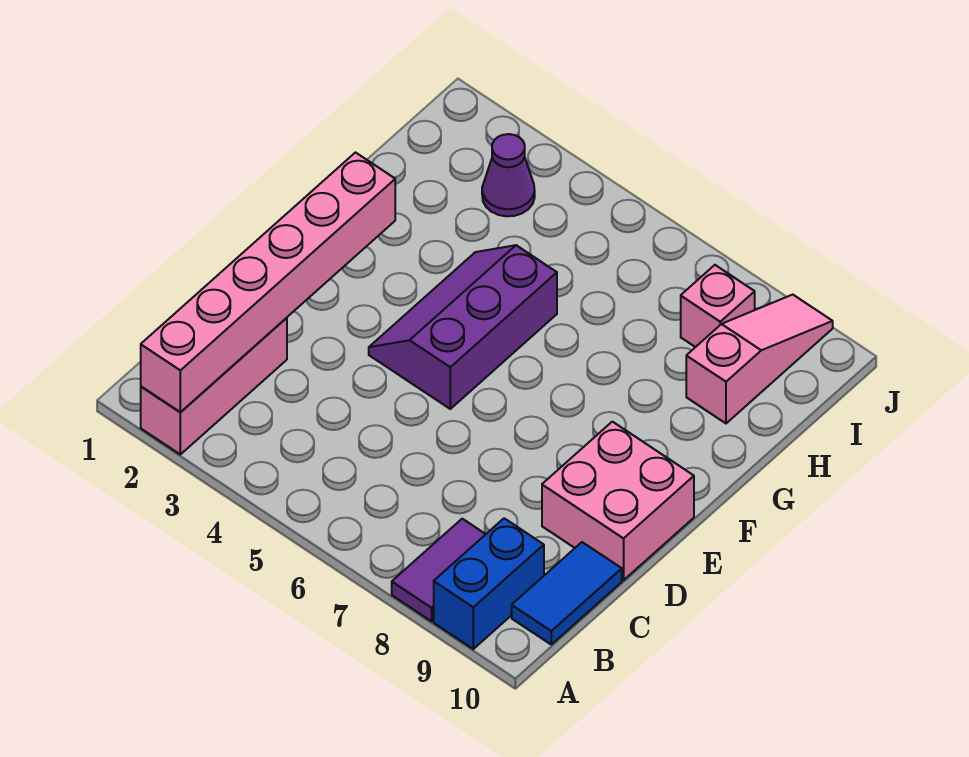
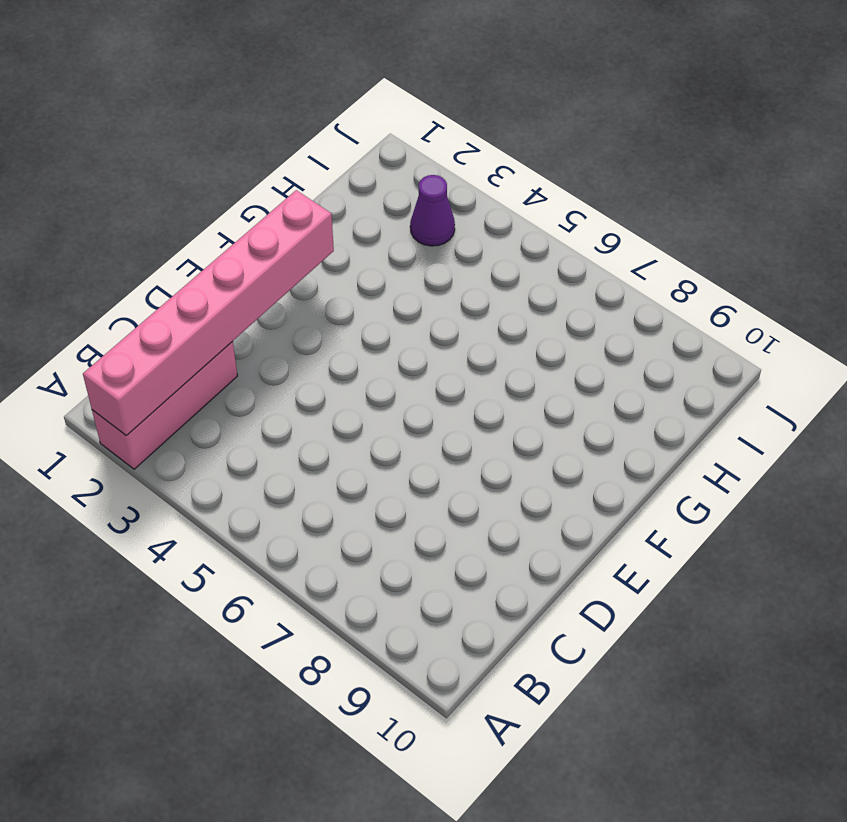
none -> purple tile A8:B8 level 1
none -> blue brick A9:B9 level 1

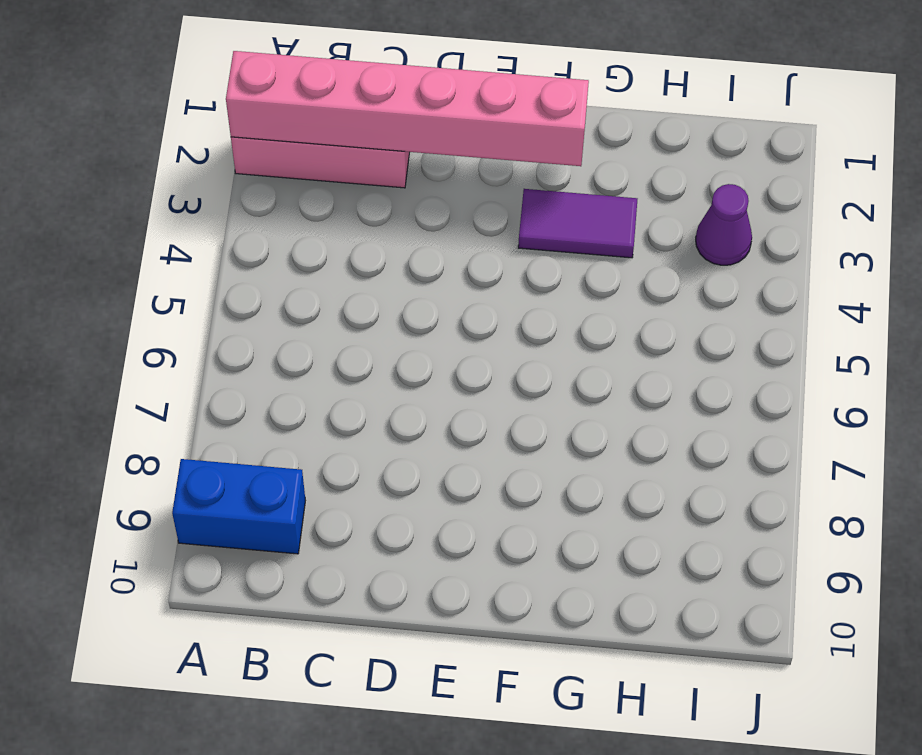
purple tile F3:G3 level 1 -> purple tile A8:B8 level 1
none -> blue tile B10:C10 level 1
none -> pink brick D9:E10 level 1

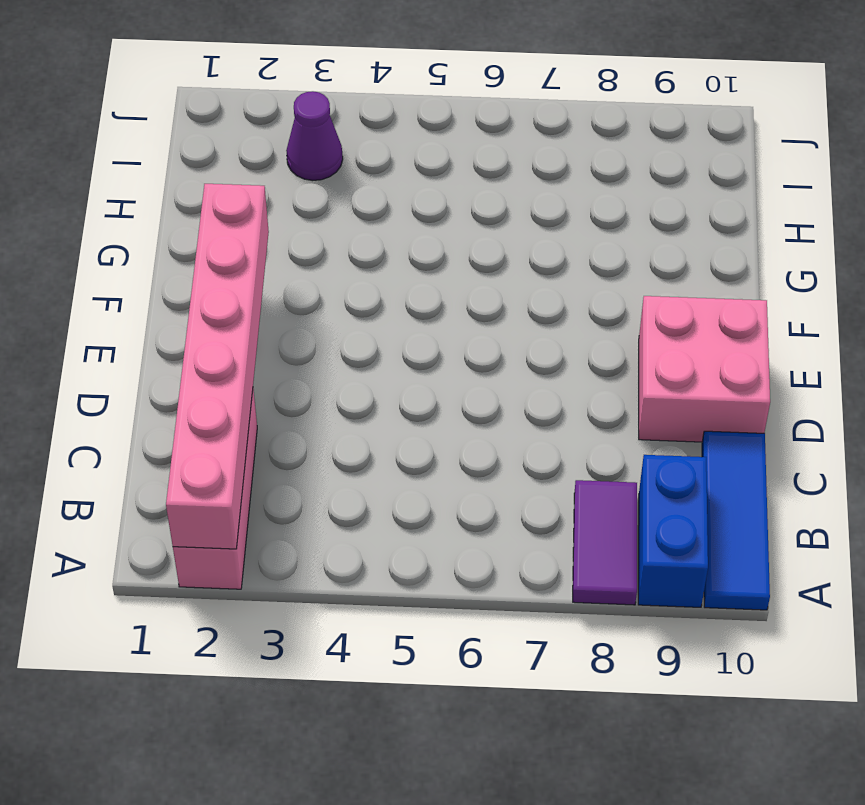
blue tile A10:C10 level 1 -> blue tile B10:C10 level 1
none -> purple slope E4:G5 level 1 top 5
none -> pink slope H9:J9 level 1 top H

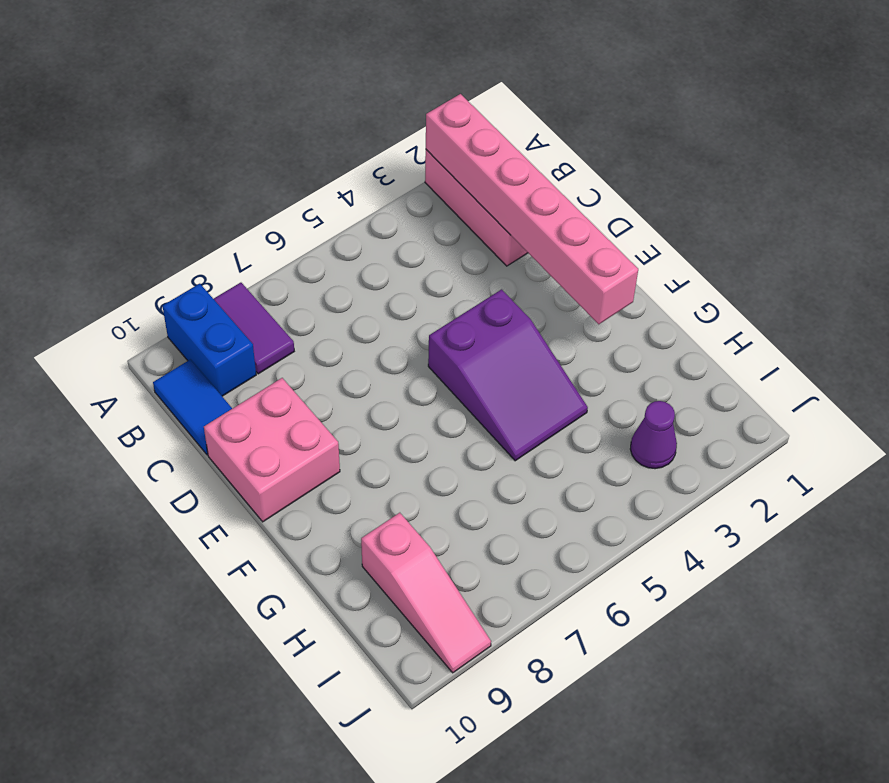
purple slope E4:G5 level 1 top E -> purple slope E4:G5 level 1 top 5
none -> pink brick I8 level 1

